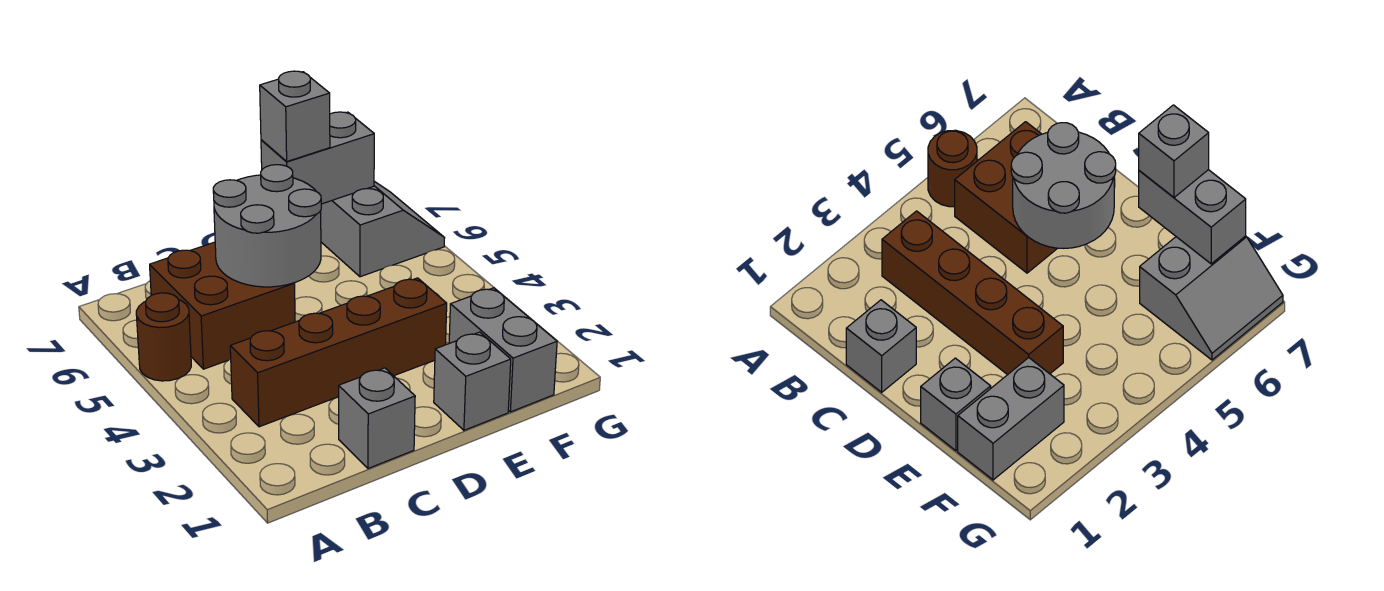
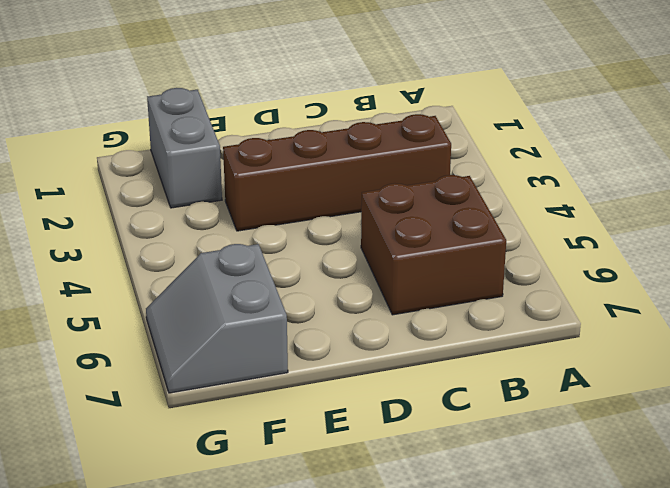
none -> brown round brick A5 level 1
none -> grey brick C1 level 1

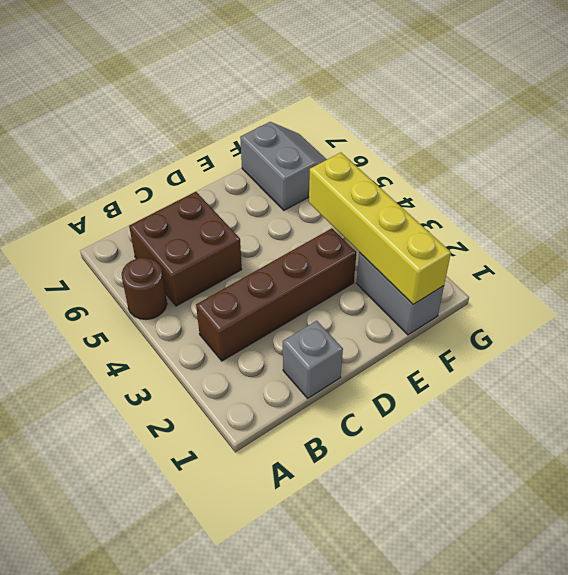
yellow brick F1:F4 level 2 -> none
none -> grey brick E1 level 1
none -> grey round brick C5:D6 level 2

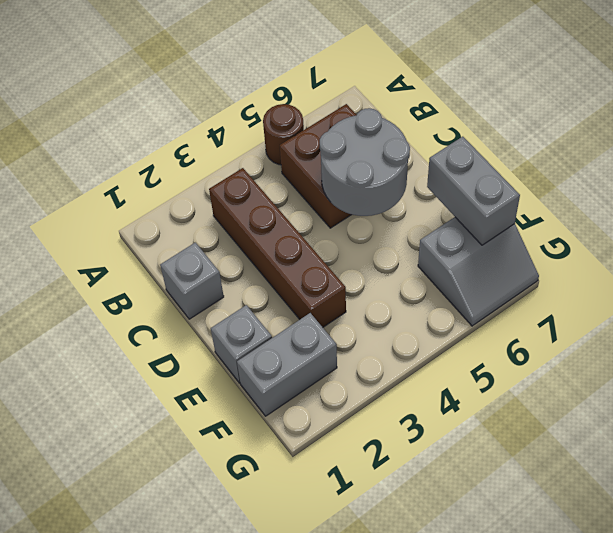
none -> grey brick E7 level 3

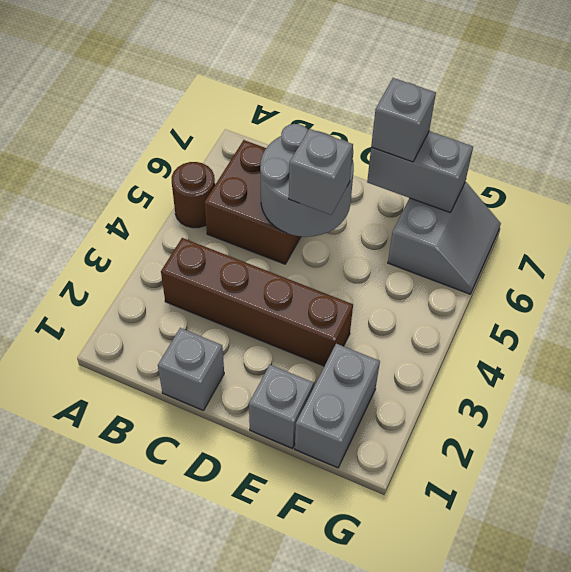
grey brick D5 level 3 -> none

